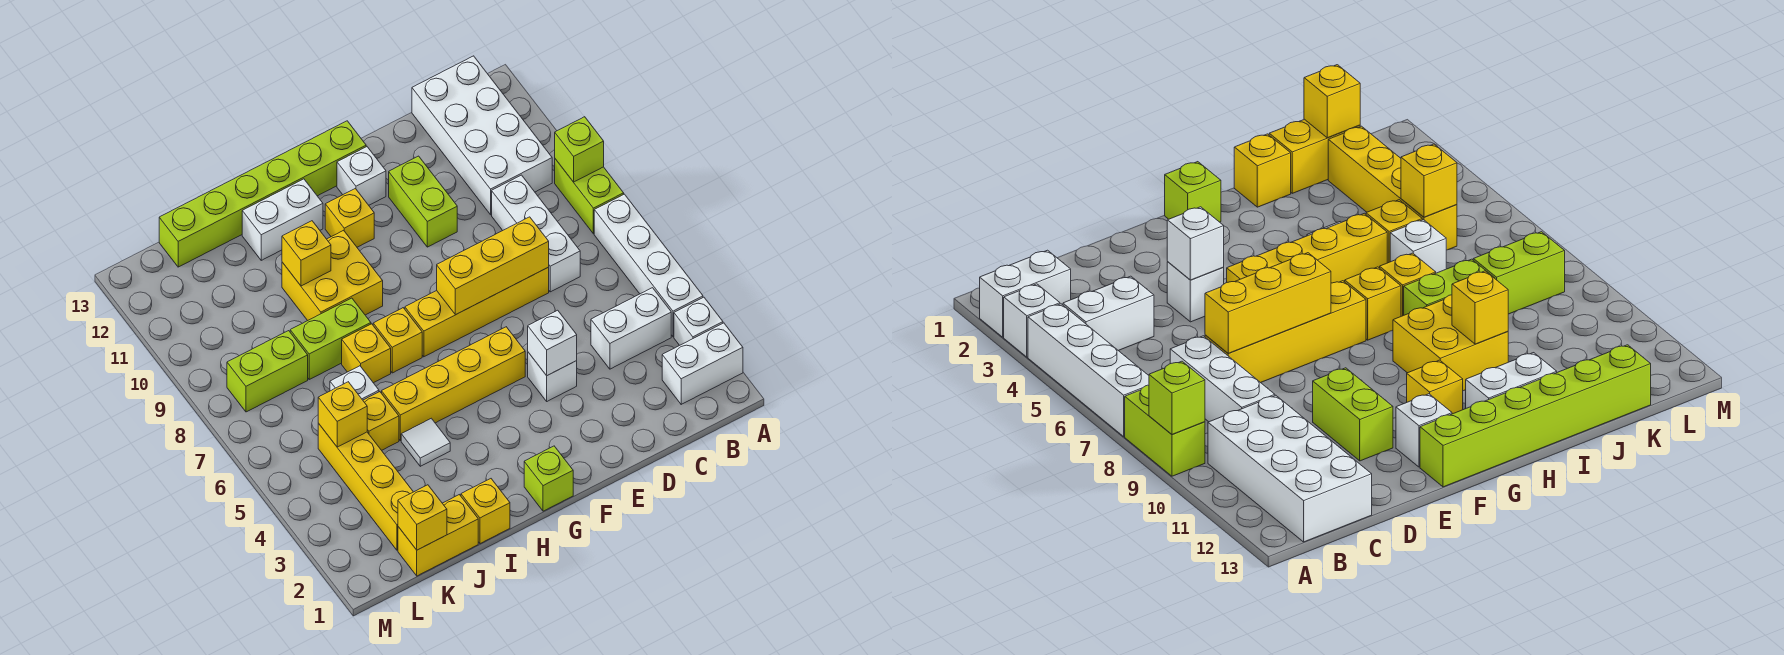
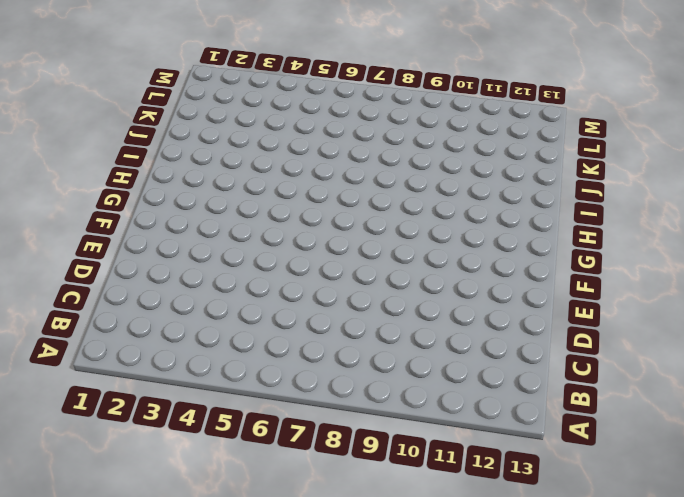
none -> white brick A2:B2 level 1
none -> white brick A3 level 1
none -> white brick A4:A7 level 1
none -> lime brick A8:A9 level 1

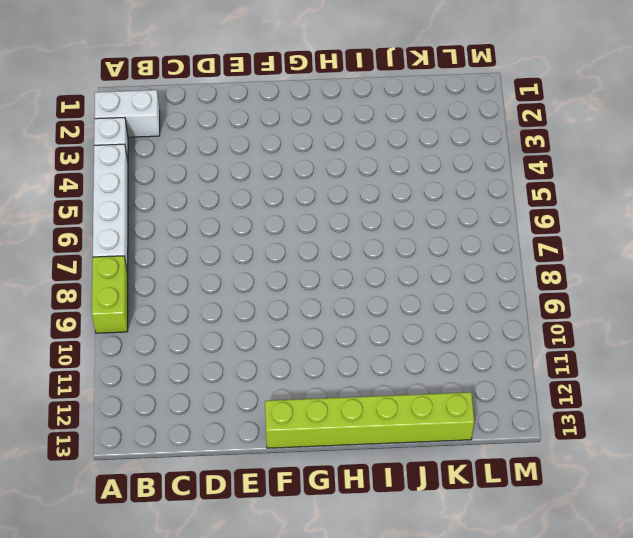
none -> white brick B4:C4 level 1
none -> white brick B10:C13 level 1
none -> white brick C7:C9 level 1
none -> yellow brick D7:G7 level 1

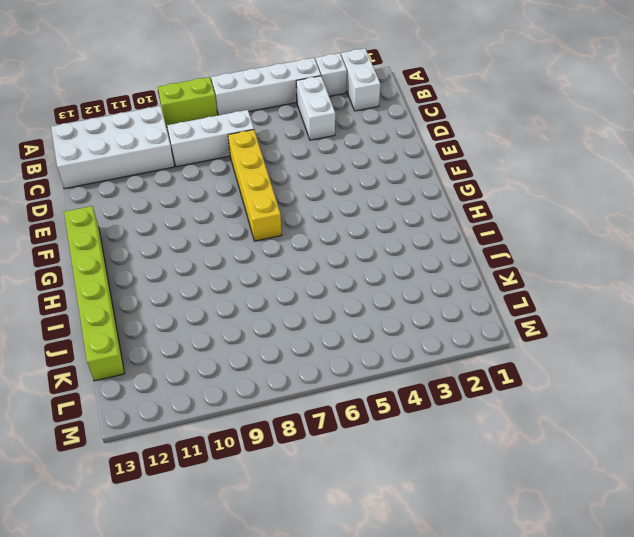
none -> white brick E4 level 1
none -> lime brick E10:E11 level 1
none -> yellow brick F5:I5 level 1
none -> white brick F12 level 1

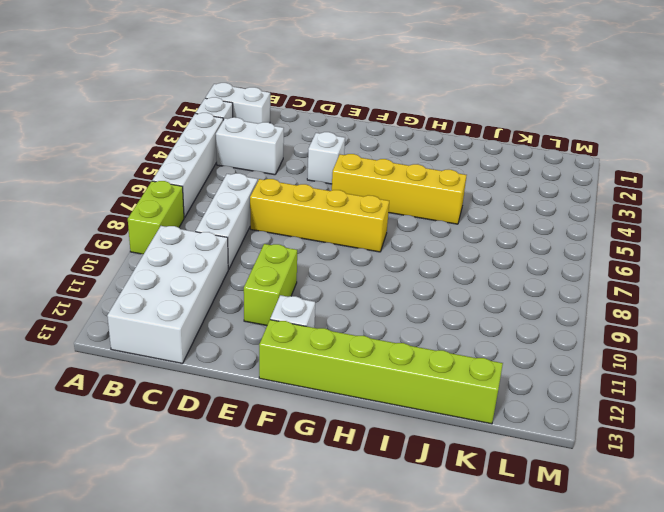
none -> lime brick G1 level 1
none -> yellow brick G11 level 1
none -> yellow brick H7 level 1
none -> yellow brick H9:I10 level 1

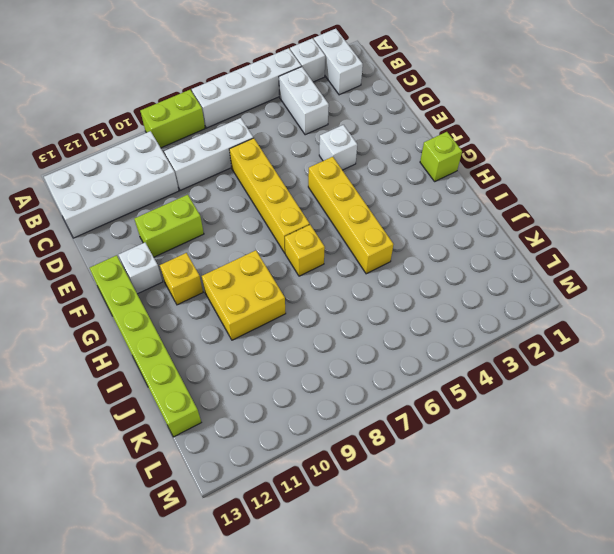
none -> white brick H12:I12 level 1
none -> yellow brick I1 level 1
none -> white tile I4 level 1
none -> yellow brick I7 level 1

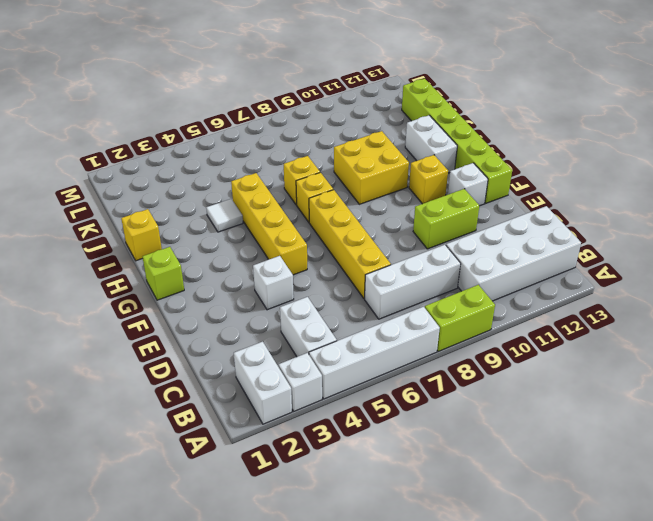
none -> lime brick I8:J8 level 1
none -> yellow brick J1:K1 level 1
none -> yellow brick J5 level 1
none -> white brick J6 level 1

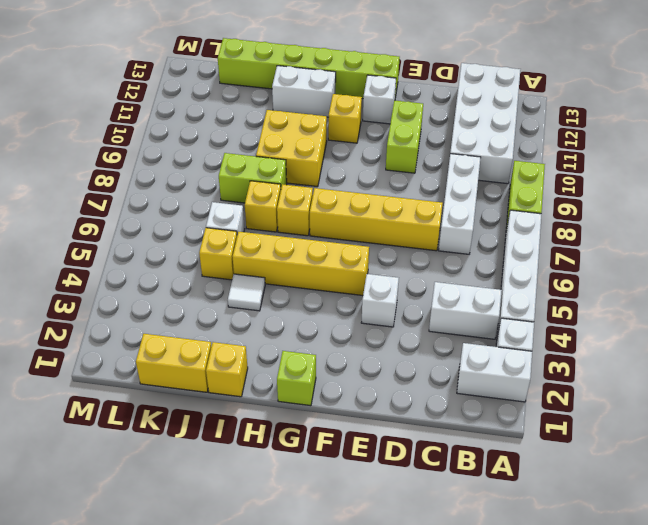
none -> yellow brick K2:K5 level 1
none -> lime brick K8:L8 level 1
none -> lime brick A9 level 2
none -> yellow brick D7:F7 level 2

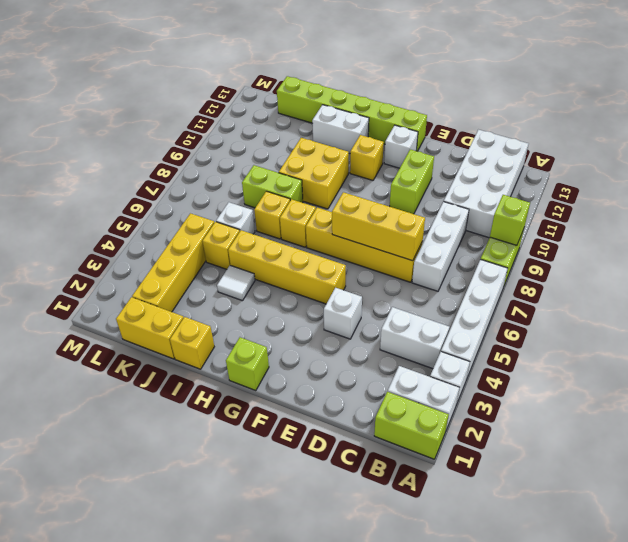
lime brick A1:B1 level 1 -> lime brick K8:L8 level 1
none -> white brick E4 level 2
none -> yellow brick I10 level 2
none -> yellow brick K1 level 2
none -> yellow brick K5 level 2

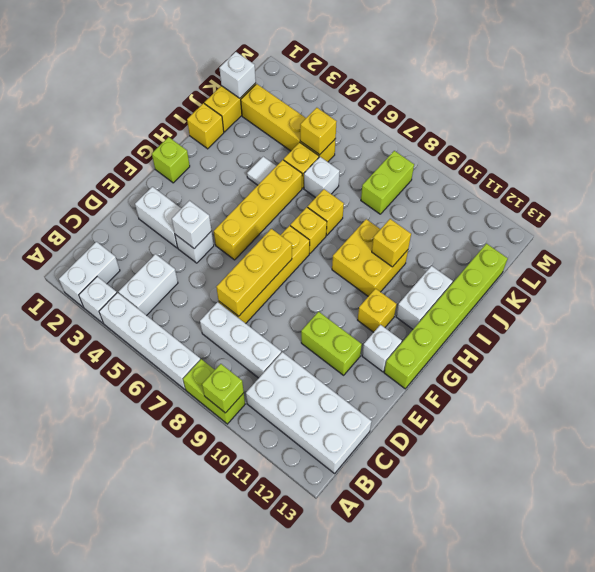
white brick E2:E3 level 1 -> none
white brick K1 level 2 -> yellow brick K1 level 2
none -> lime brick I8:J8 level 1

